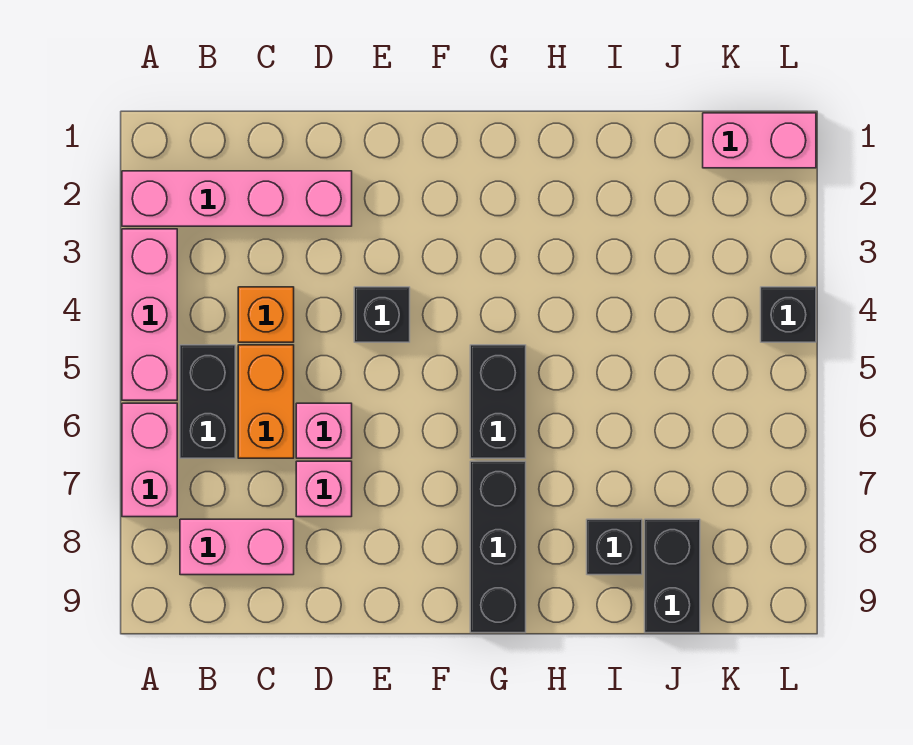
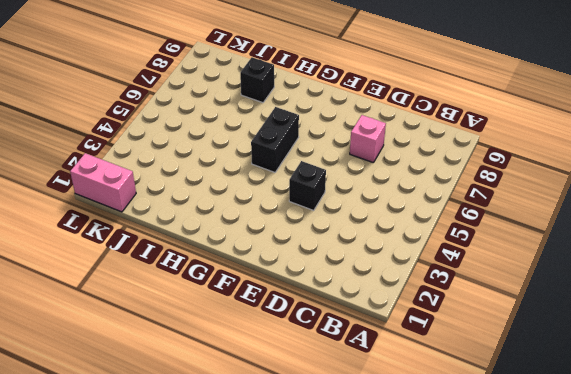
none -> pink brick A2:D2 level 1
none -> pink brick A3:A5 level 1
none -> pink brick A6:A7 level 1

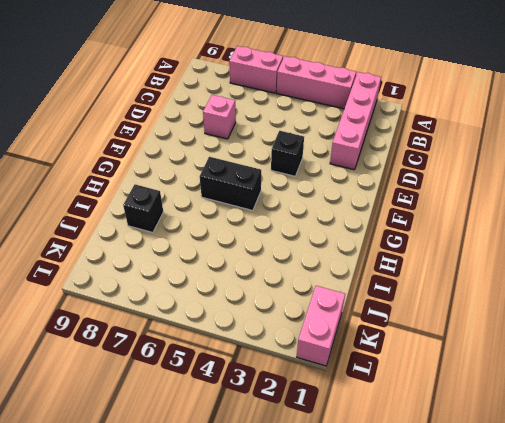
none -> black brick B5:B6 level 1
none -> pink brick B8:C8 level 1
none -> orange brick C4 level 1

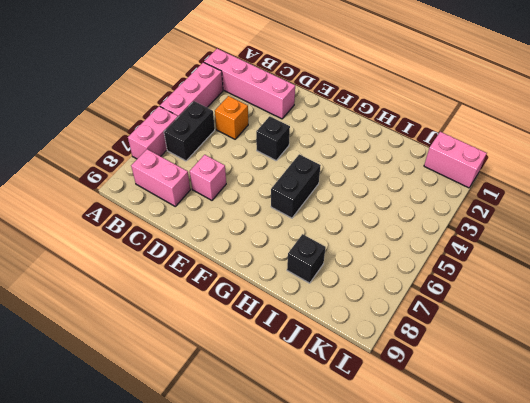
none -> orange brick C5:C6 level 1
none -> pink brick D6 level 1
none -> black brick G7:G9 level 1

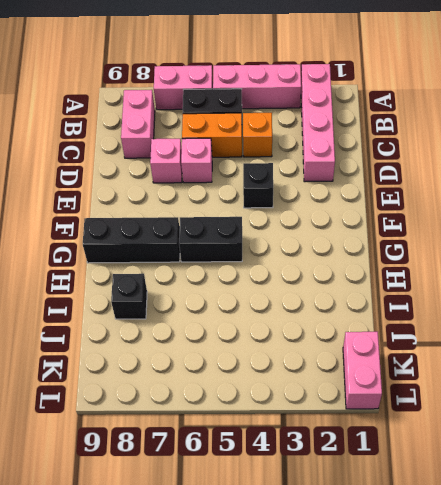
none -> black brick J8:J9 level 1
none -> black brick L4 level 1

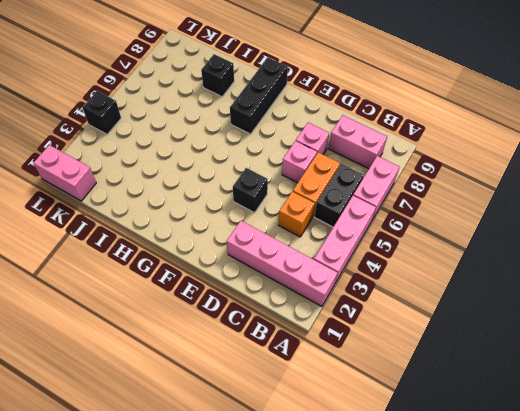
none -> black brick G5:G6 level 1
none -> black brick J8:J9 level 1

